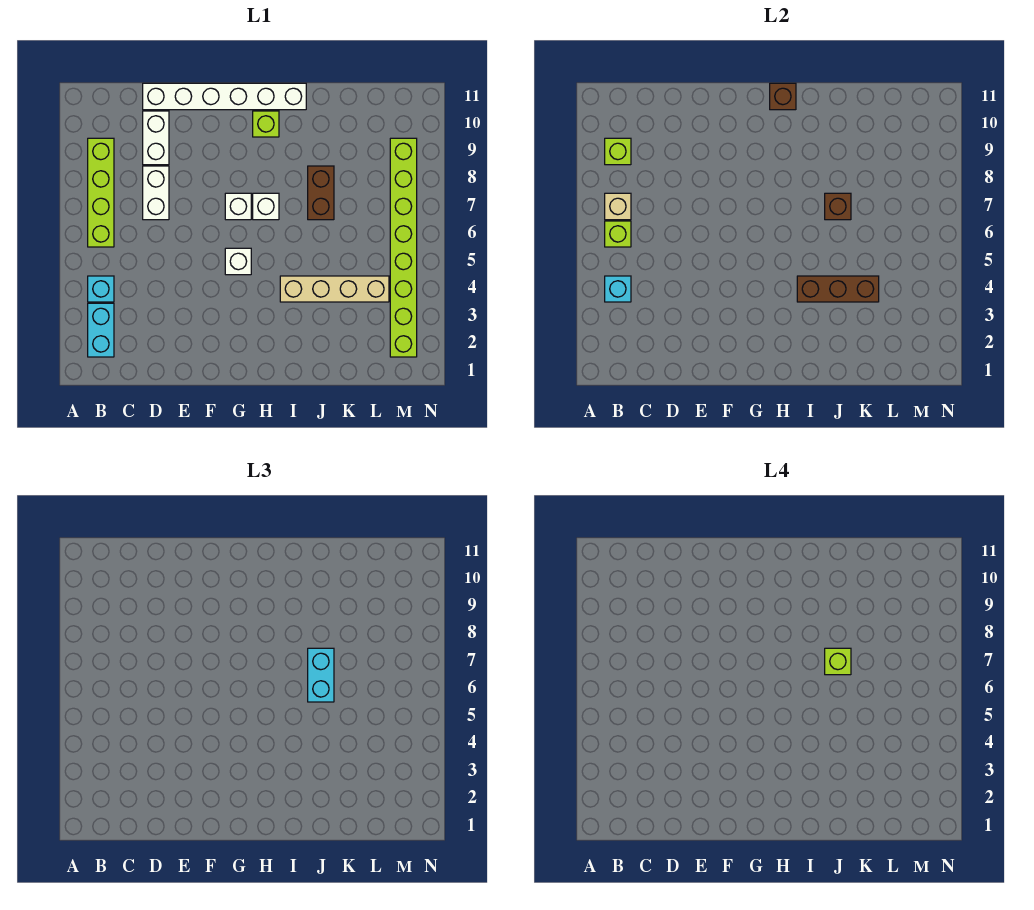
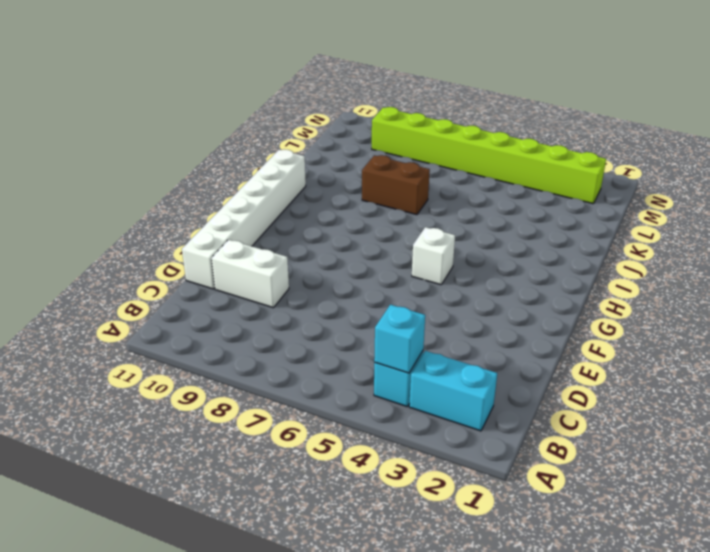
none -> lime brick B6:B9 level 1
none -> white brick D7:D8 level 1
none -> white brick G7 level 1

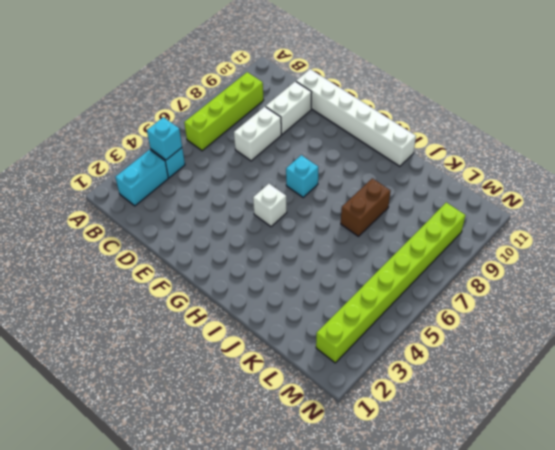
cyan brick G7 level 1 -> white brick G7 level 1
none -> white brick H7 level 1
none -> lime brick H10 level 1
none -> tan brick I4:L4 level 1

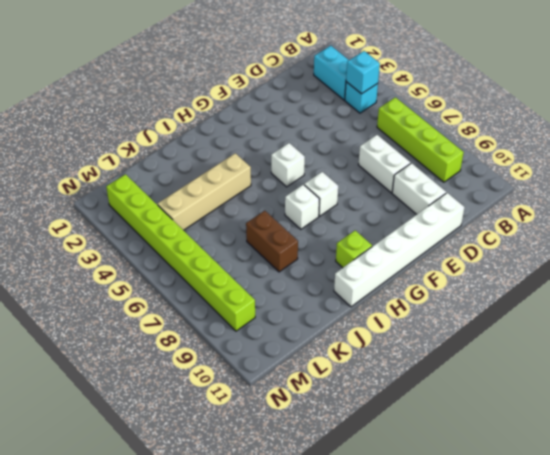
none -> lime brick B6 level 2
none -> tan brick B7 level 2
none -> lime brick B9 level 2

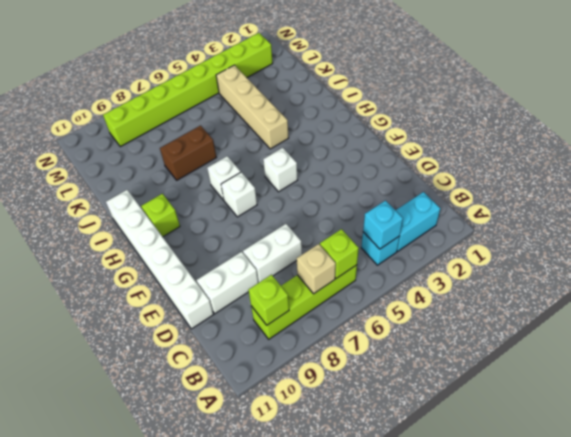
none -> brown brick H11 level 2
none -> brown brick I4:K4 level 2
none -> brown brick J7 level 2

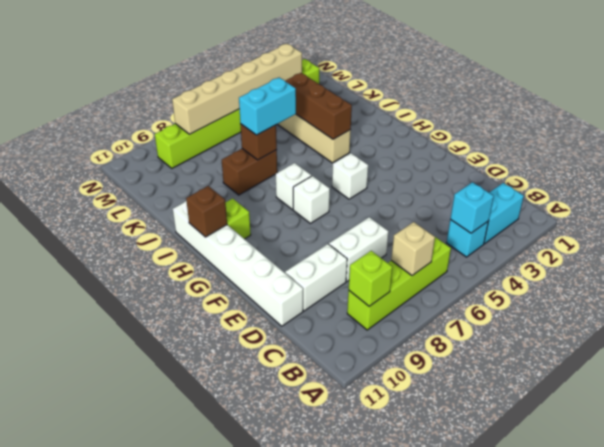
tan brick M3:M8 level 2 -> none
none -> lime brick B6 level 2
none -> lime brick J7 level 4

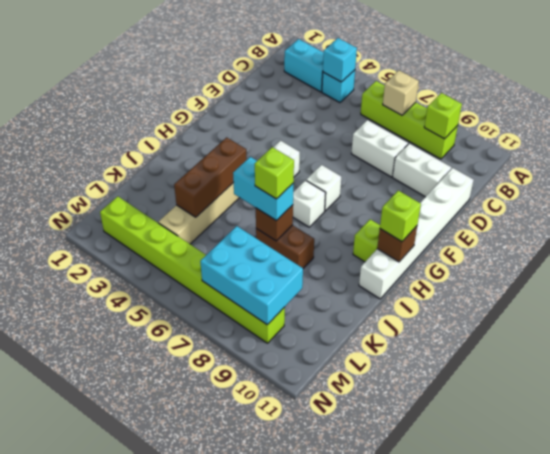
lime brick H11 level 3 -> lime brick B6 level 2
cyan brick L7:M9 level 2 -> none

